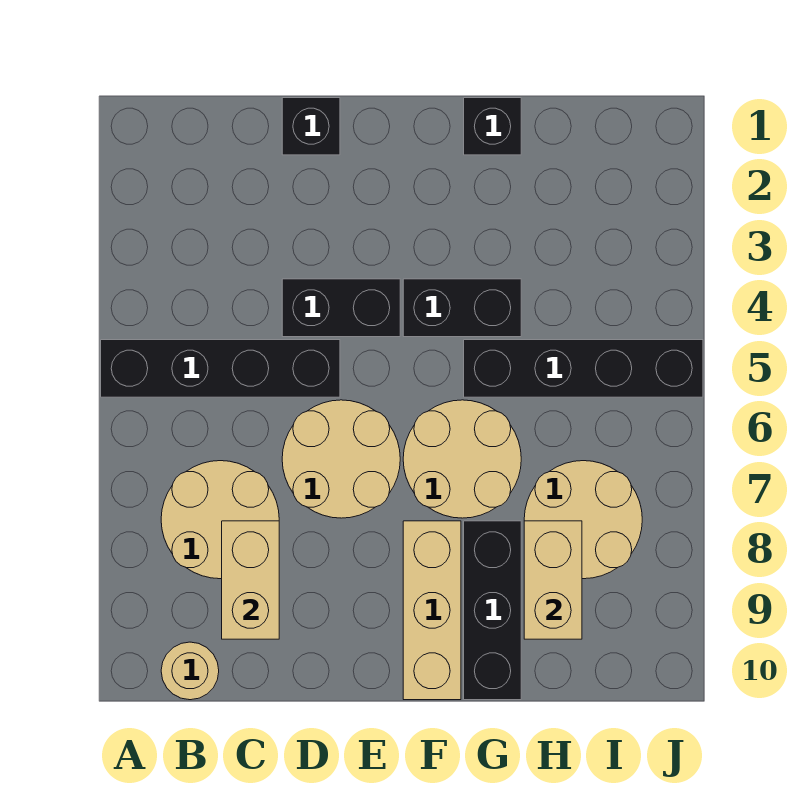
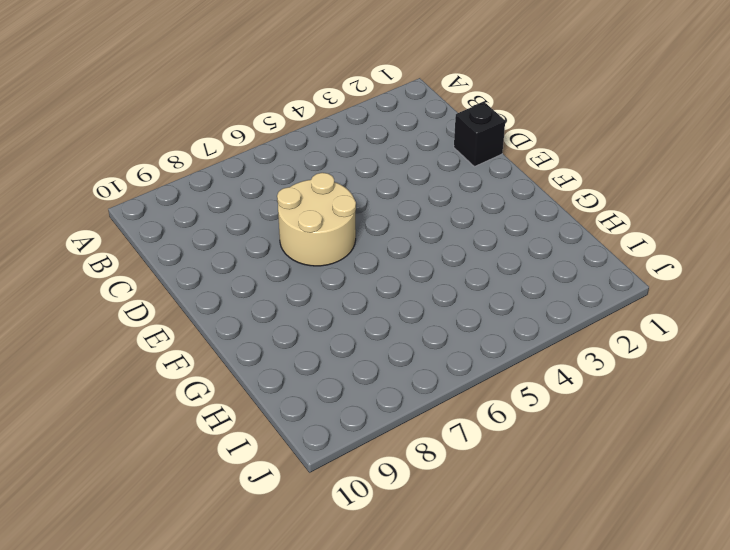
none -> black brick A5:D5 level 1
none -> tan round brick B7:C8 level 1
none -> tan round brick B10 level 1

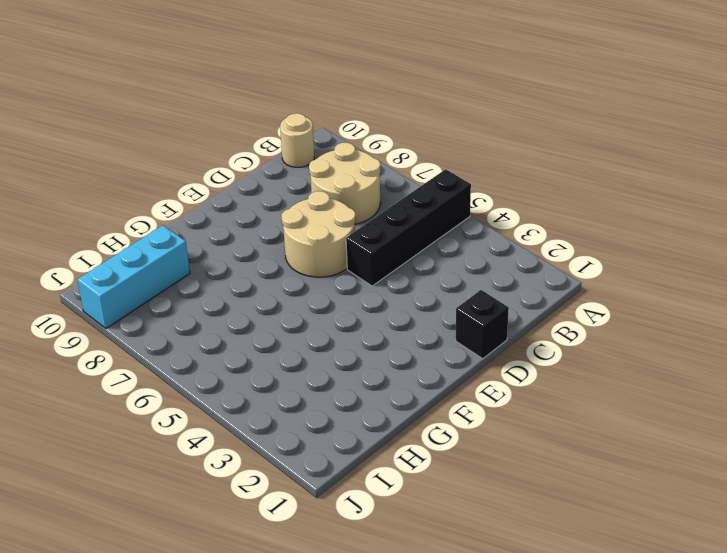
cyan brick H9:J9 level 1 -> none
none -> black brick D4:E4 level 1
none -> black brick F4:G4 level 1
none -> tan round brick F6:G7 level 1

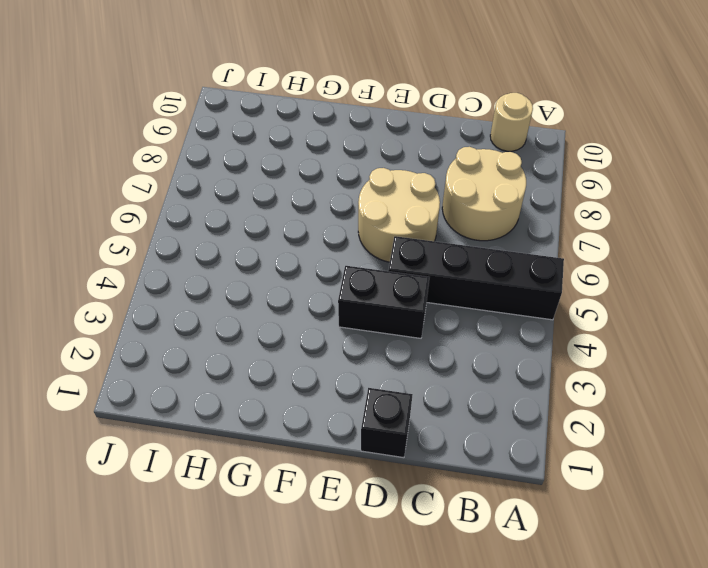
none -> black brick F4:G4 level 1
none -> tan round brick F6:G7 level 1
none -> tan brick F8:F10 level 1

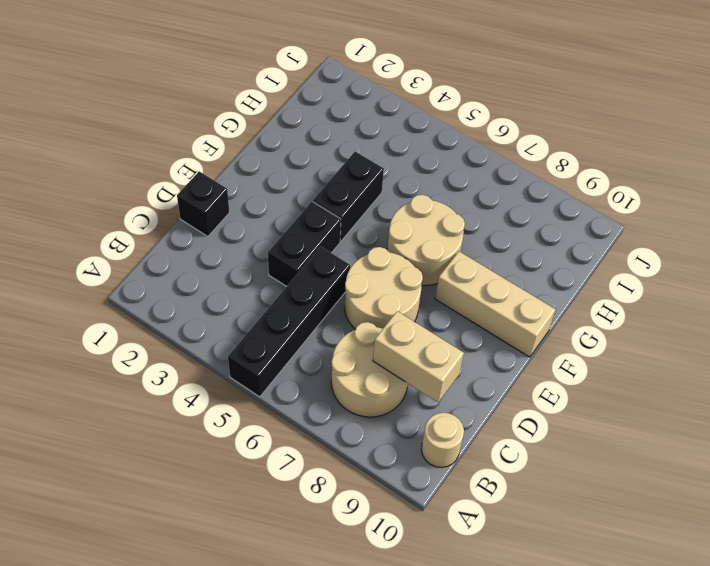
none -> black brick G1 level 1
none -> black brick G5:J5 level 1
none -> black brick G8:G10 level 1

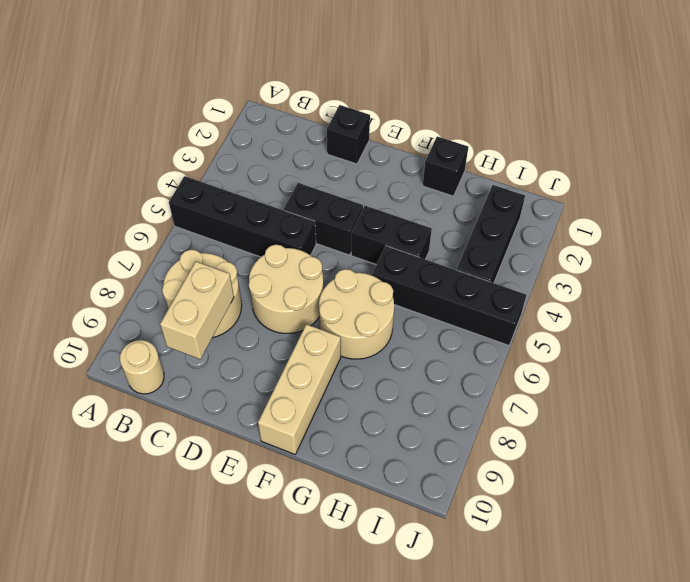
black brick I2:I4 level 1 -> black brick G8:G10 level 1
none -> tan round brick H7:I8 level 1
none -> tan brick H8:H9 level 2

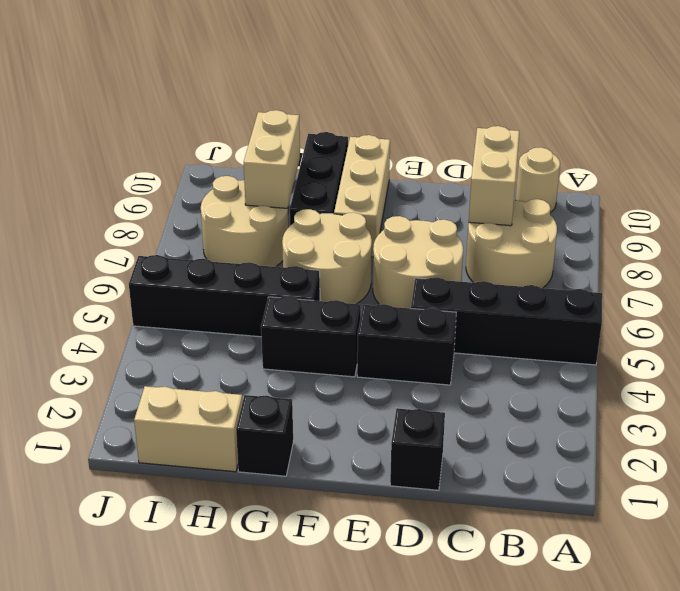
tan brick H1:I1 level 1 -> none

